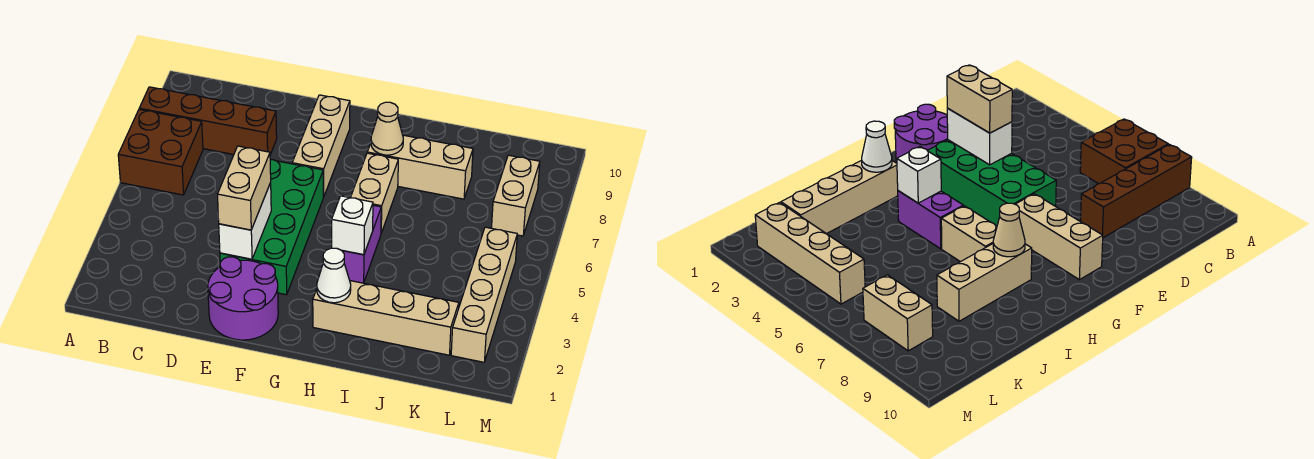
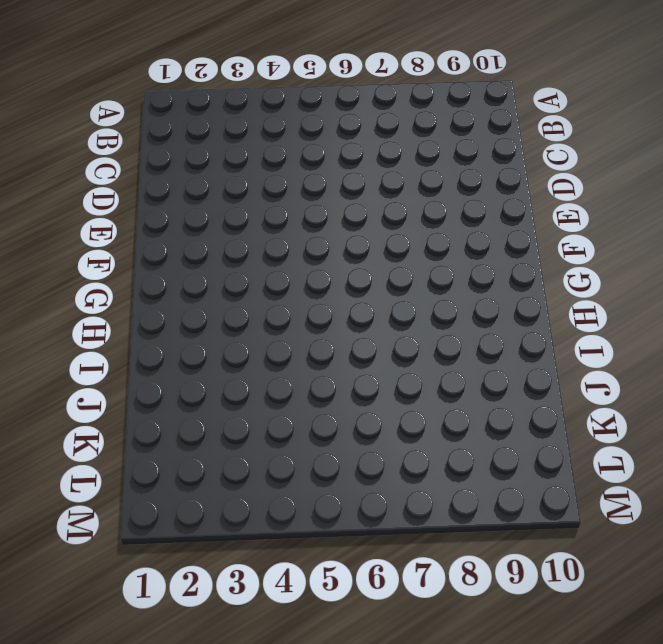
none -> brown brick A6:B7 level 1
none -> brown brick A8:D8 level 1
none -> purple round brick E1:F2 level 1

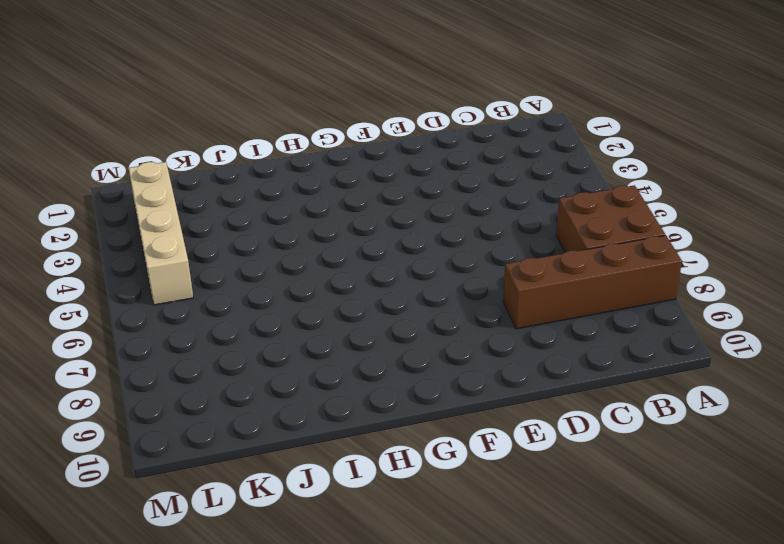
none -> purple round brick E1:F2 level 1
none -> green brick E3:F6 level 1
none -> tan brick F7:F9 level 1

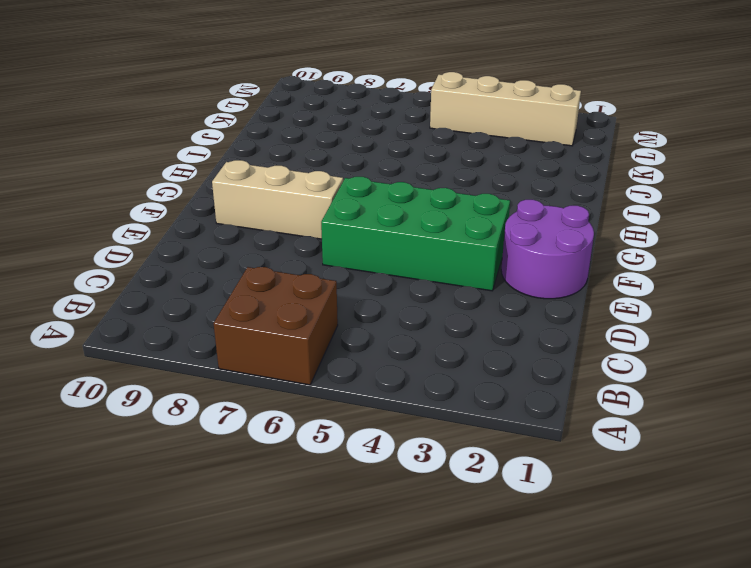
none -> brown brick A8:D8 level 1
none -> tan brick H2:K2 level 1
none -> purple brick H4:H5 level 1

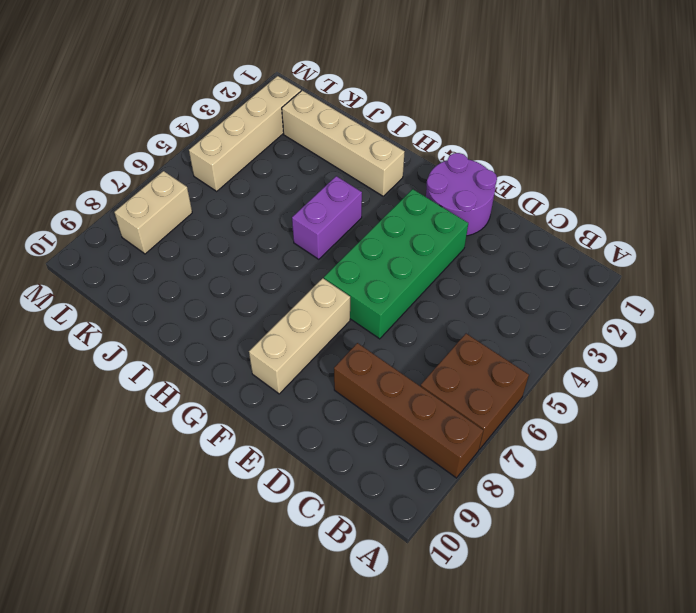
none -> tan brick H6:H7 level 1
none -> tan brick H8:J8 level 1
none -> white brick E3:E4 level 2

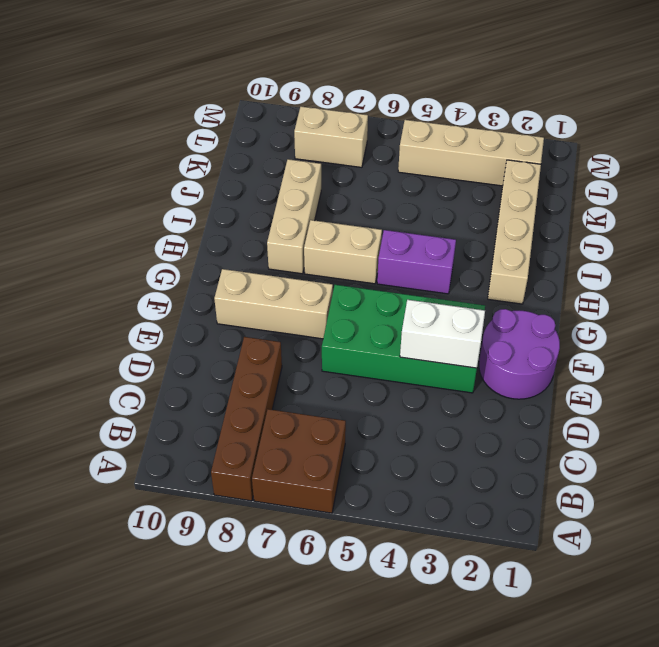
none -> white cone H2 level 2
none -> white brick H4 level 2
none -> tan cone H8 level 2

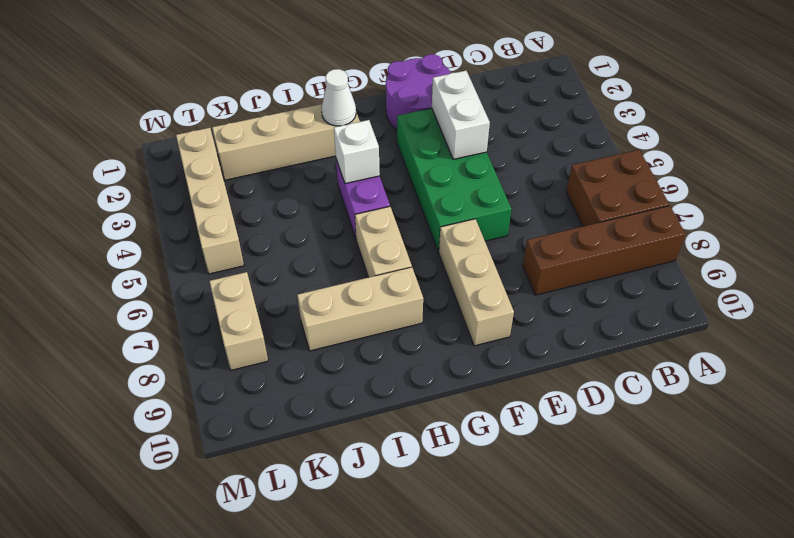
none -> tan cone H8 level 2
none -> tan brick E3:E4 level 3

